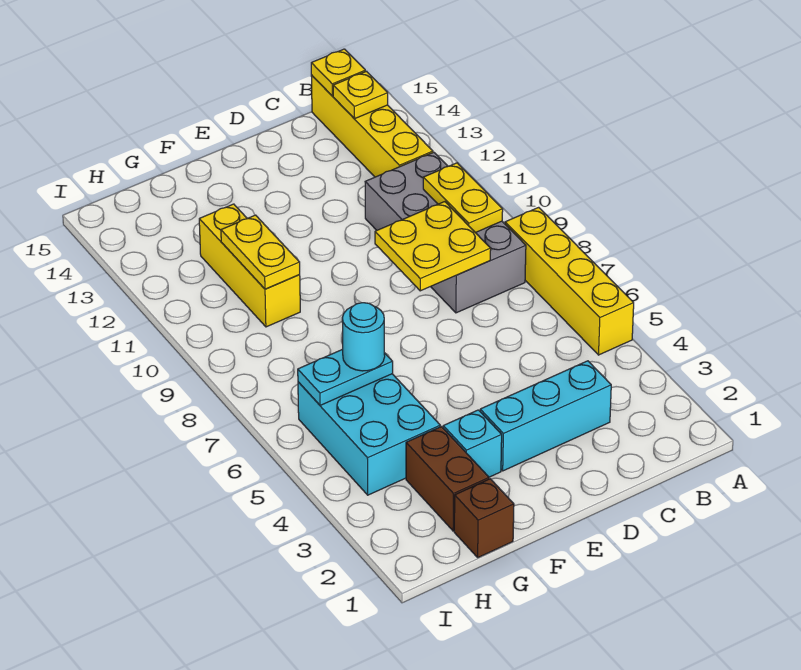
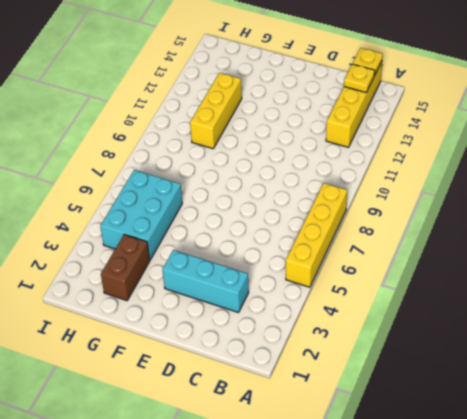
none -> grey brick B8:C11 level 1
none -> cyan brick F3 level 1
none -> brown brick G1 level 1

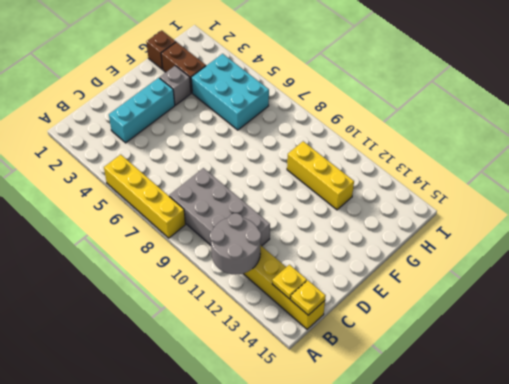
grey round brick A11:B12 level 2 -> none
grey brick F3 level 1 -> cyan brick F3 level 1
none -> yellow plate B9:B10 level 2
none -> yellow plate C8:D9 level 2
none -> cyan plate G6:H6 level 2

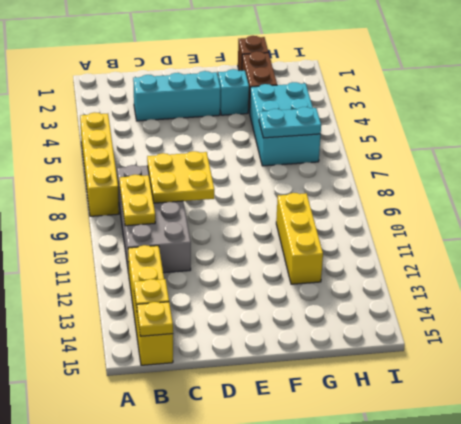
none -> yellow plate G10:G11 level 2
none -> cyan round brick G6 level 3

